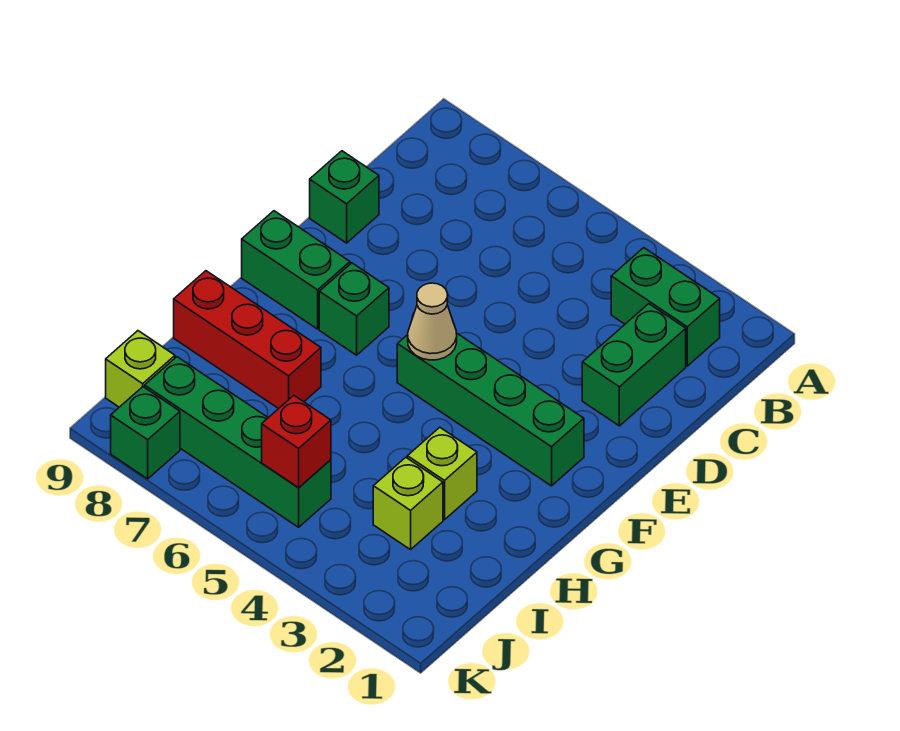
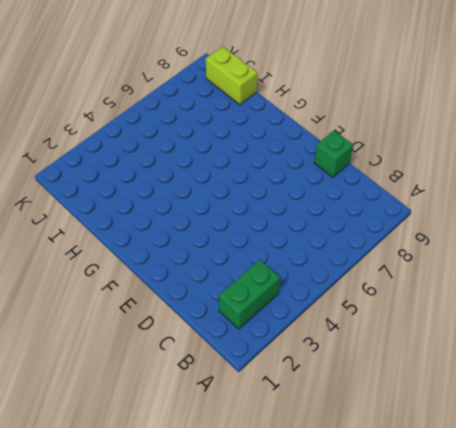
lime brick I9:J9 level 1 -> lime brick J9 level 1
none -> green brick C2:D2 level 1
none -> green brick F2:F5 level 1
none -> green brick F7 level 1

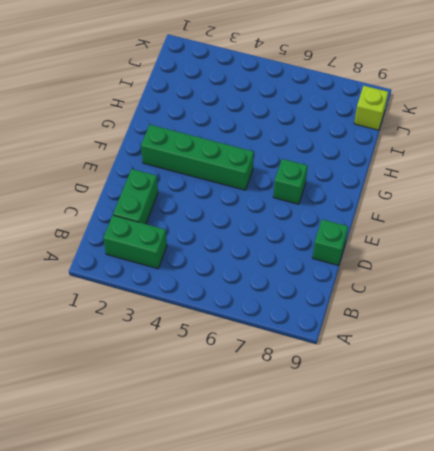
none -> green brick F8:F9 level 1
none -> lime brick H3 level 1
none -> red brick H7:H9 level 1

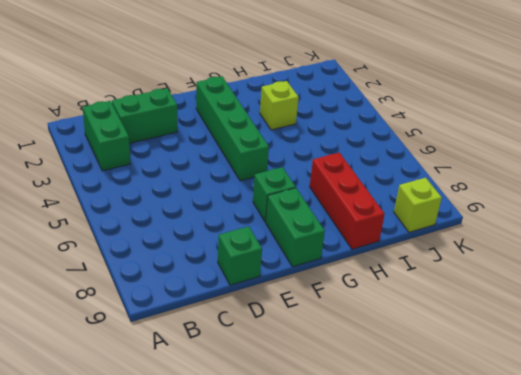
none -> lime brick I3 level 1
none -> green brick J5:J8 level 1
none -> green brick K8 level 1

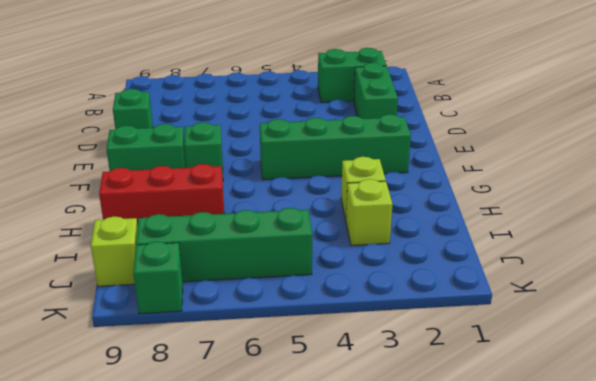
none -> tan cone F5 level 2
none -> red brick J5 level 2

